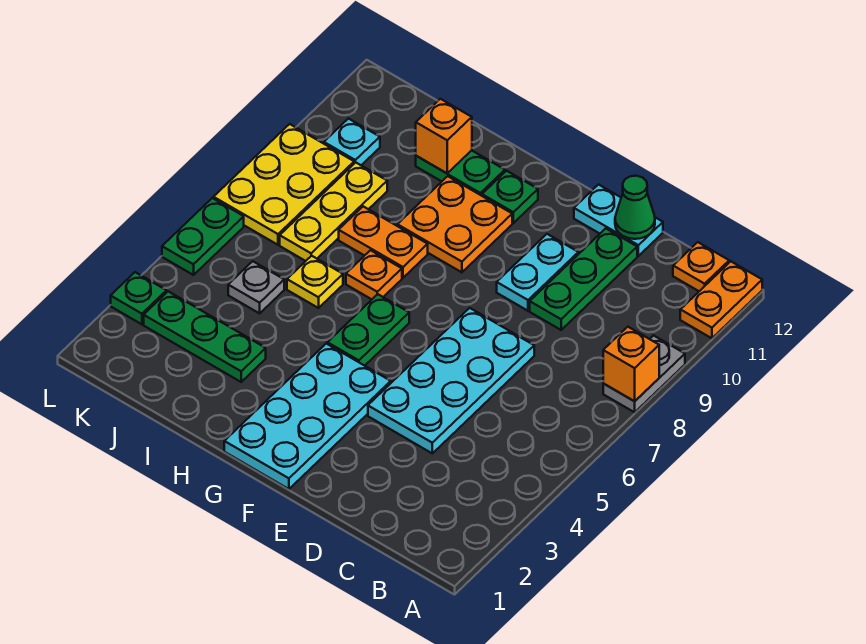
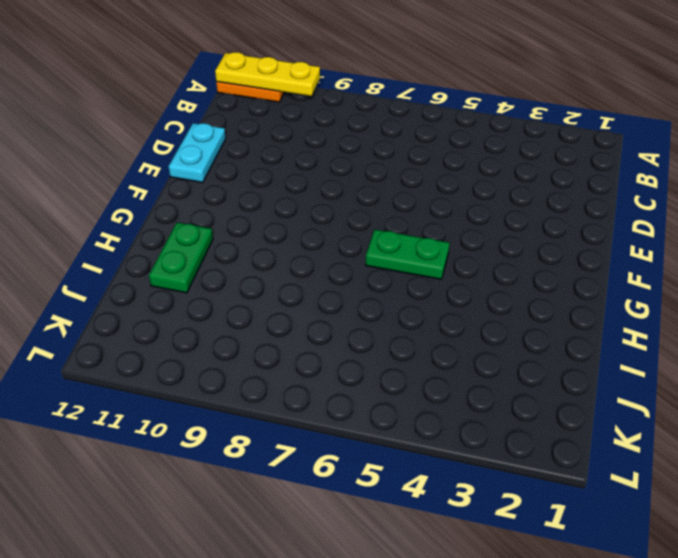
yellow plate A10:A12 level 2 -> yellow plate J7:J9 level 1
none -> grey plate A8:A9 level 1
none -> orange plate B12 level 1
none -> cyan plate D4:E7 level 1

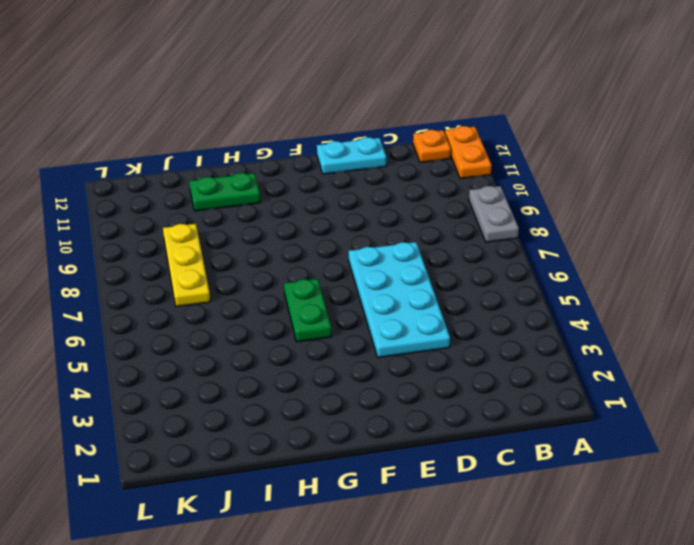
none -> green plate D9:D11 level 1
none -> cyan plate E9:E10 level 1
none -> cyan plate F1:G4 level 1

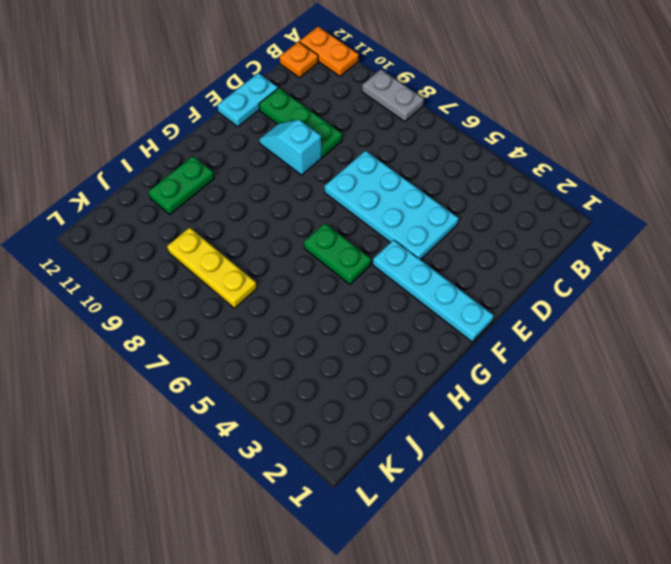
cyan slope E9:E10 level 1 top 9 -> cyan plate E9:E10 level 1
cyan plate F1:F4 level 1 -> cyan plate F1:G4 level 1
none -> orange plate G9:H10 level 1
none -> green plate G11 level 1
none -> orange plate H7 level 1

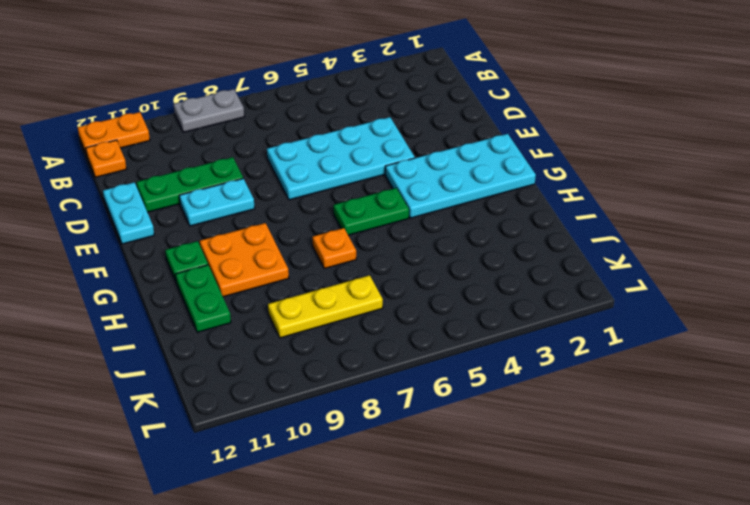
none -> orange plate H8:I8 level 1
none -> green plate I3:K3 level 1
none -> yellow plate I6 level 1

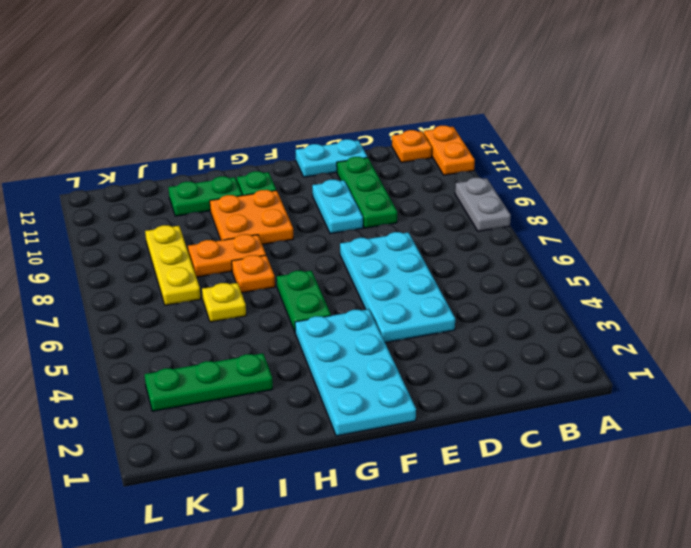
none -> grey plate J5 level 1
none -> yellow plate K7:L9 level 1
none -> cyan plate K10 level 1

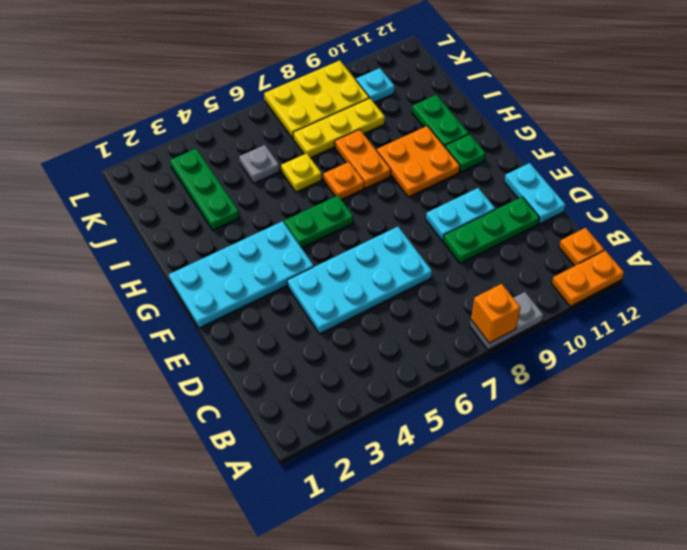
none -> green plate L3 level 1
none -> green plate L5:L6 level 1
none -> green cone D12 level 2

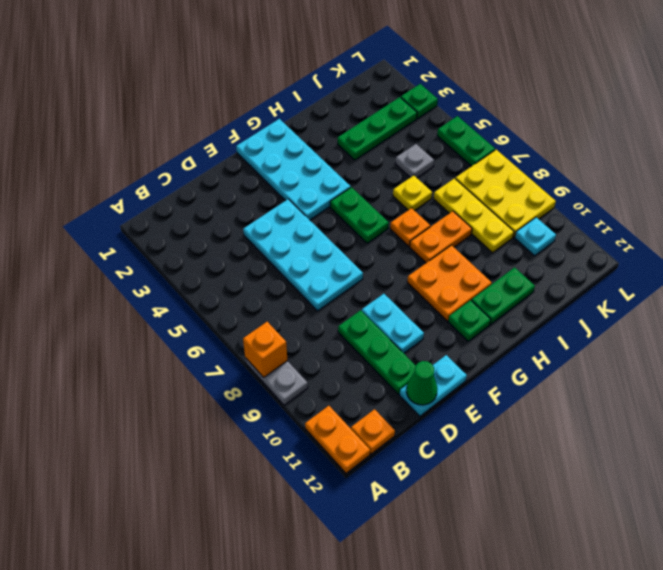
none -> orange brick I11 level 2

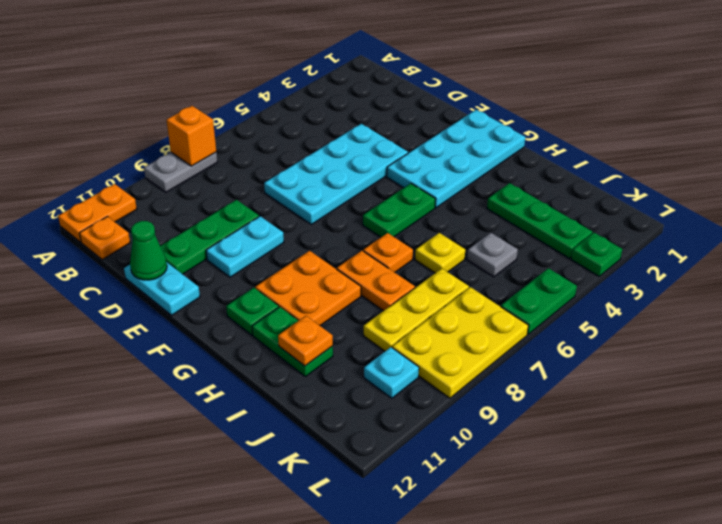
orange plate I11 level 2 -> orange brick I11 level 2

